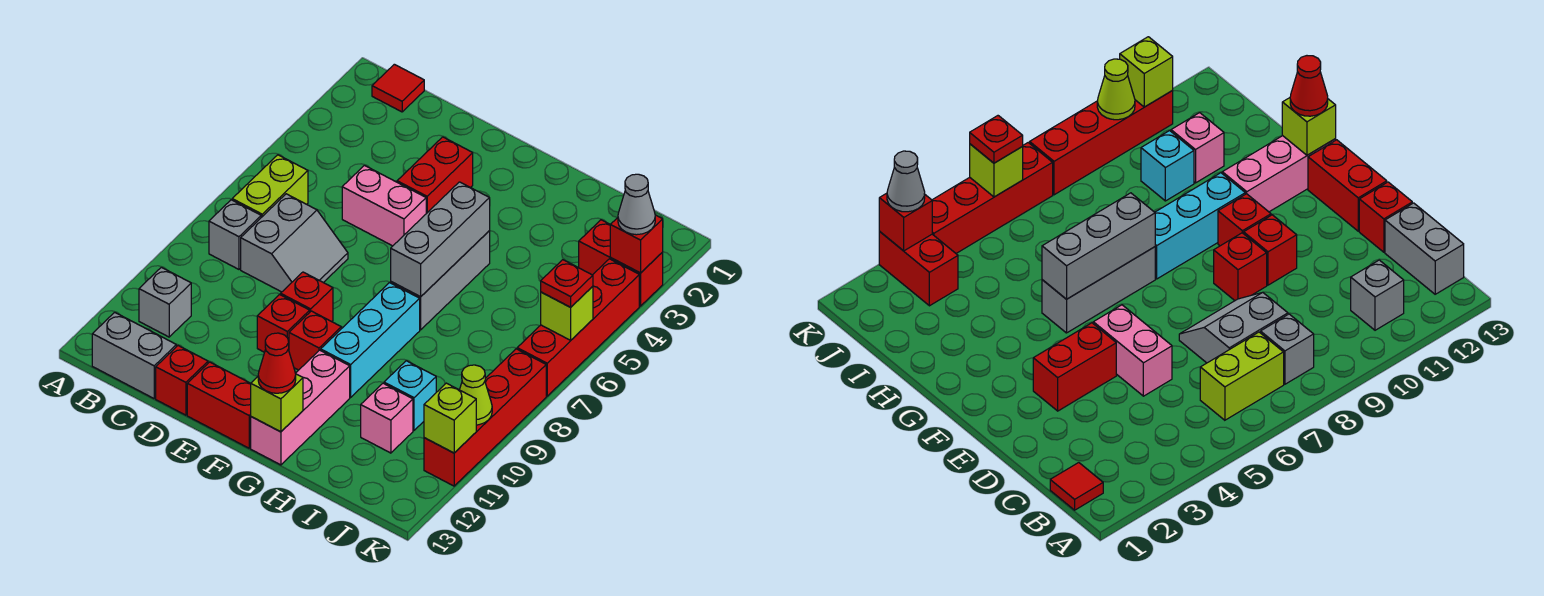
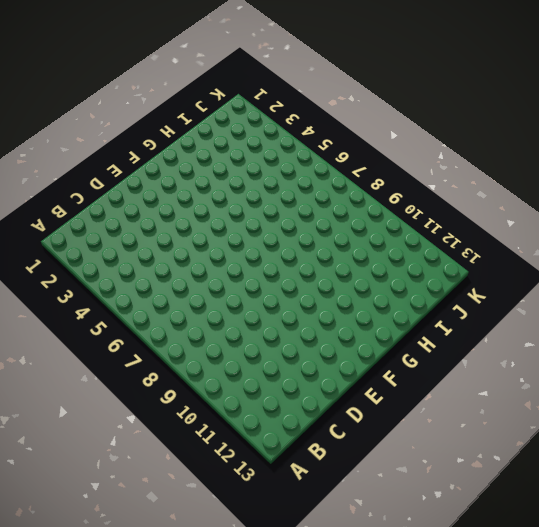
none -> red tile B1 level 1
none -> lime brick B6:B7 level 1
none -> grey brick B8 level 1
none -> grey brick B11 level 1

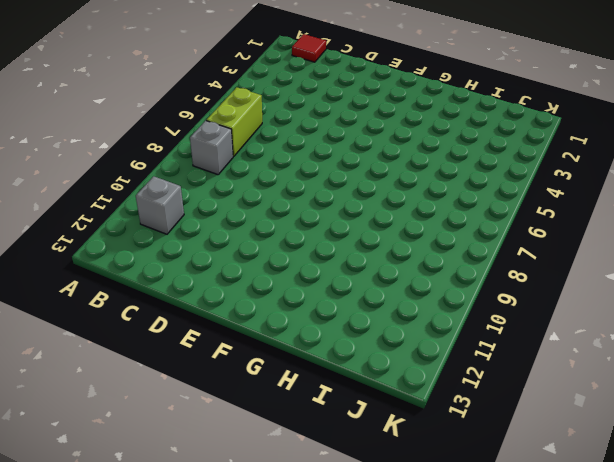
none -> grey brick B13:C13 level 1
none -> grey slope C7:D8 level 1 top C
none -> pink brick D5:E5 level 1
none -> red brick D13 level 1

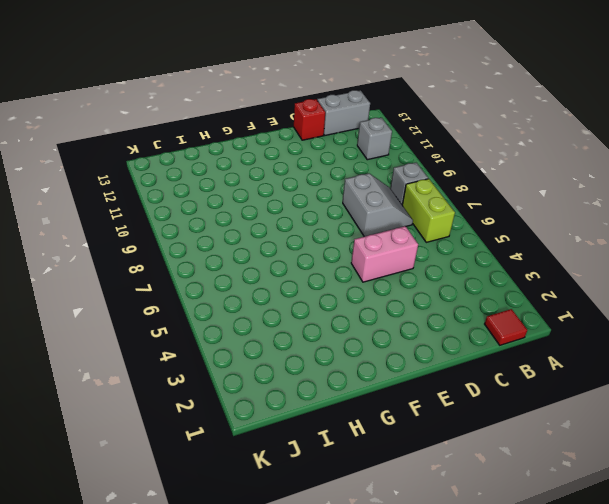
grey slope C7:D8 level 1 top D -> grey slope C7:D8 level 1 top C
none -> red brick E3:E4 level 1
none -> red brick E9 level 1
none -> red brick E10 level 1
none -> red brick E13:F13 level 1

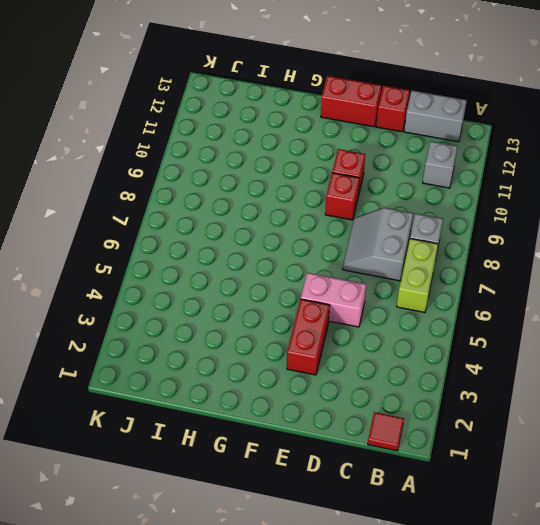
none -> red brick F10 level 1
none -> grey brick G5:G7 level 1
none -> cyan brick G8:G10 level 1
none -> pink brick G11:G13 level 1

